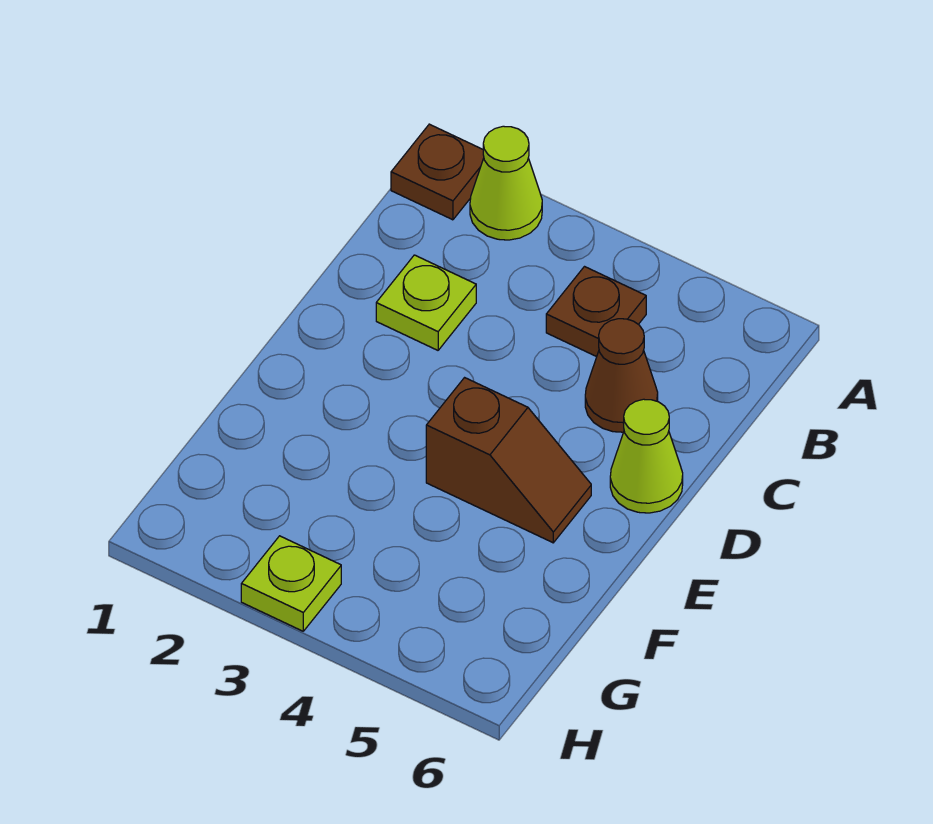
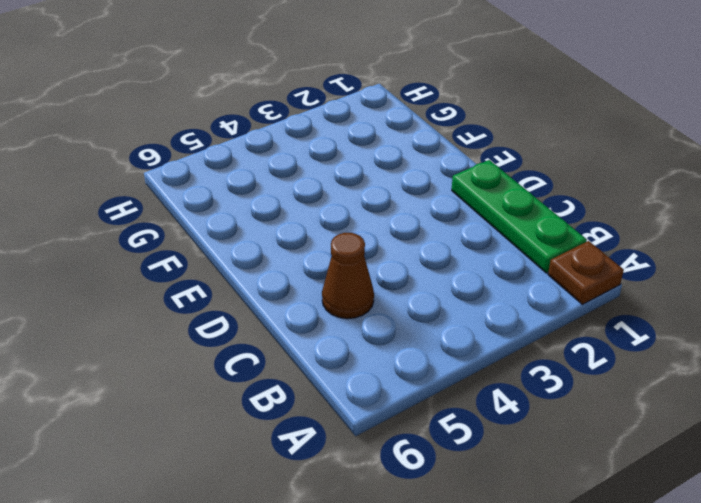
green plate B1:D1 level 1 -> none
none -> lime cone A2 level 1
none -> brown plate B4 level 1

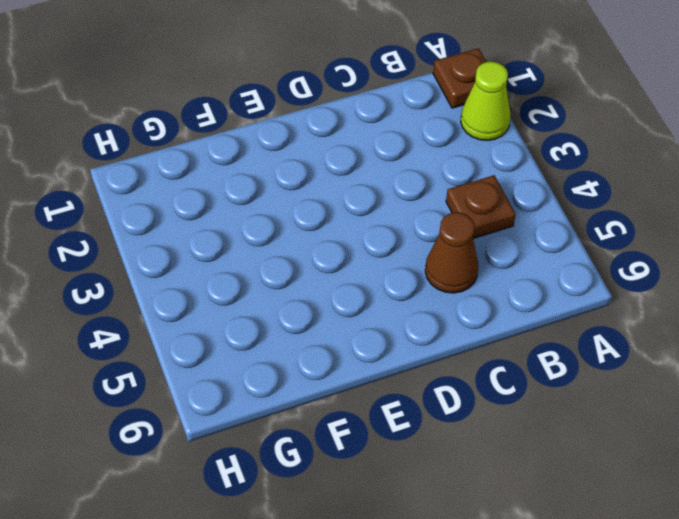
none -> lime plate C2 level 1
none -> lime cone D6 level 1

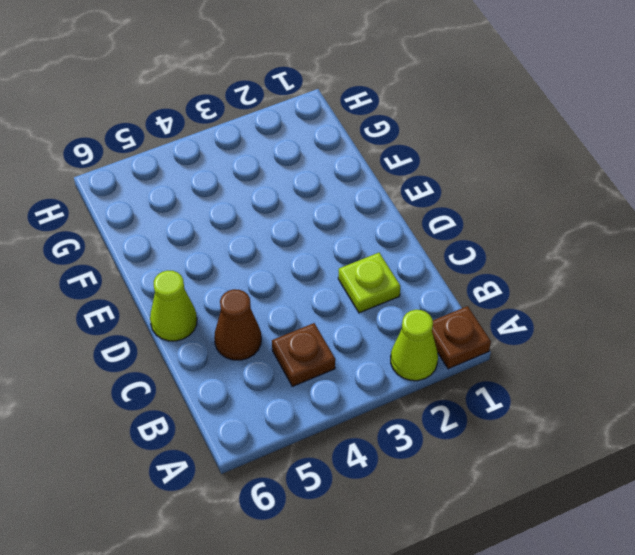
none -> brown slope E4:E5 level 1 top 4
none -> lime plate H3 level 1

